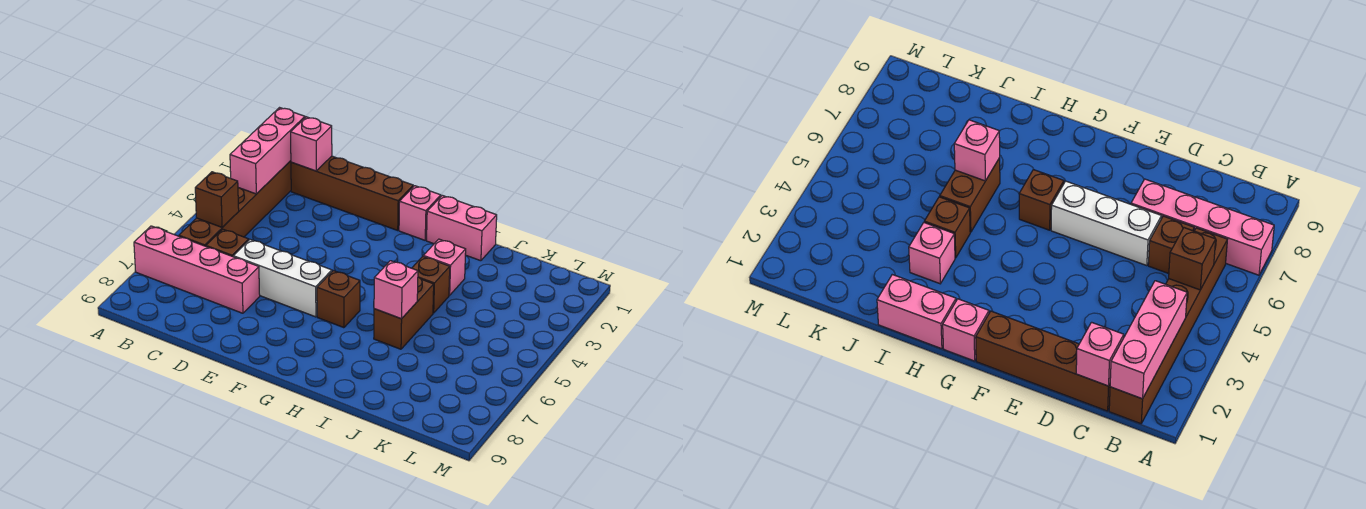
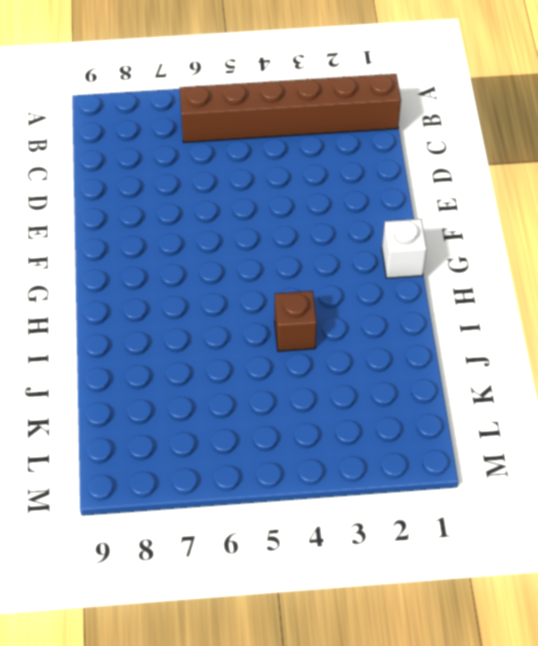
white brick G1 level 1 -> pink brick G1 level 1
none -> pink brick A7:D7 level 1
none -> brown brick C1:F1 level 1
none -> brown brick C6 level 1

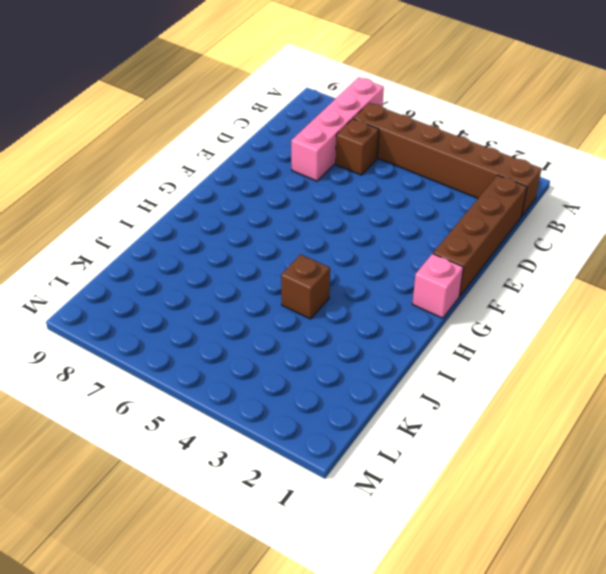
none -> white brick D6:F6 level 1
none -> brown brick G6 level 1
none -> pink brick H1:I1 level 1

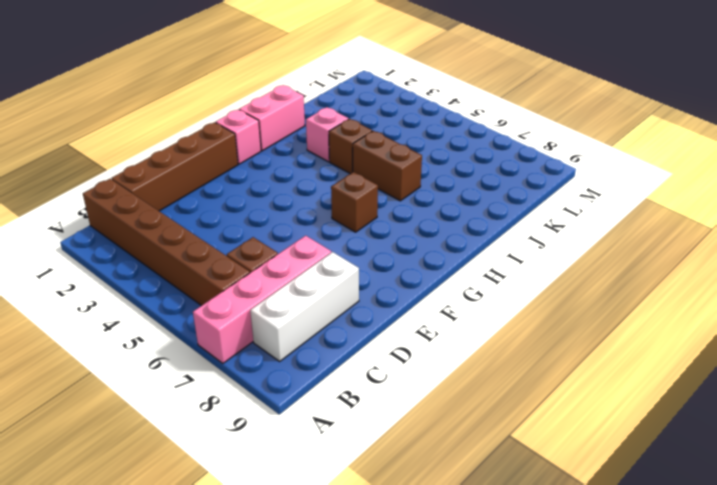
white brick B8:D8 level 1 -> white brick D6:F6 level 1
none -> pink brick B1:B3 level 2
none -> brown brick B5 level 2
none -> pink brick C1 level 2

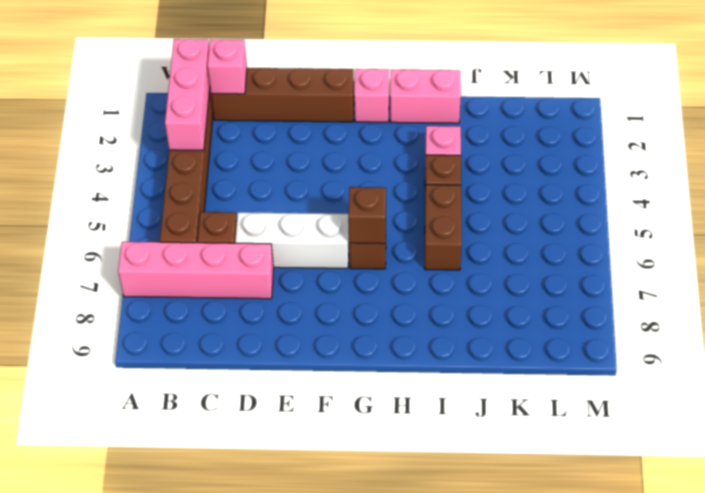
brown brick G6 level 2 -> brown brick B5 level 2
none -> pink brick I6 level 2

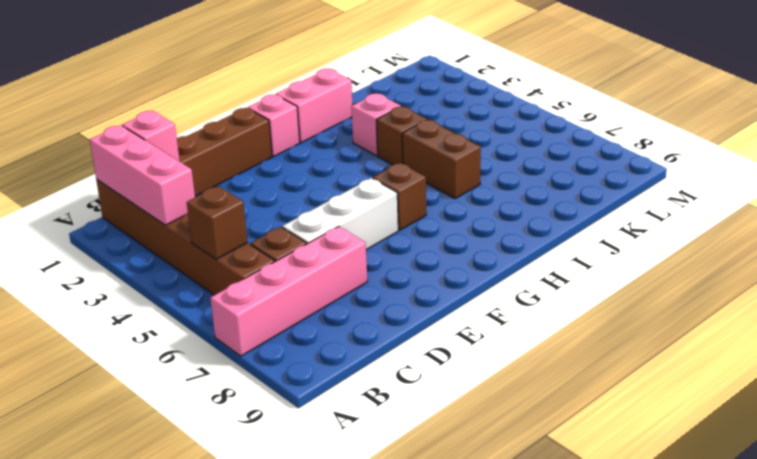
none -> pink brick I6 level 2

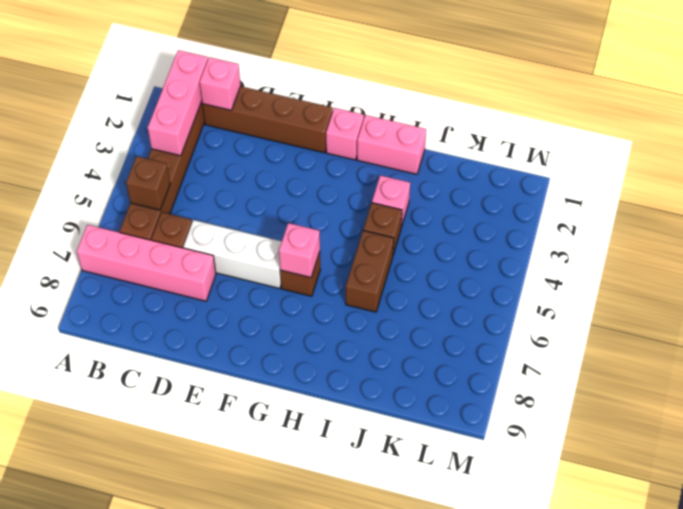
pink brick G6 level 2 -> pink brick I6 level 2

